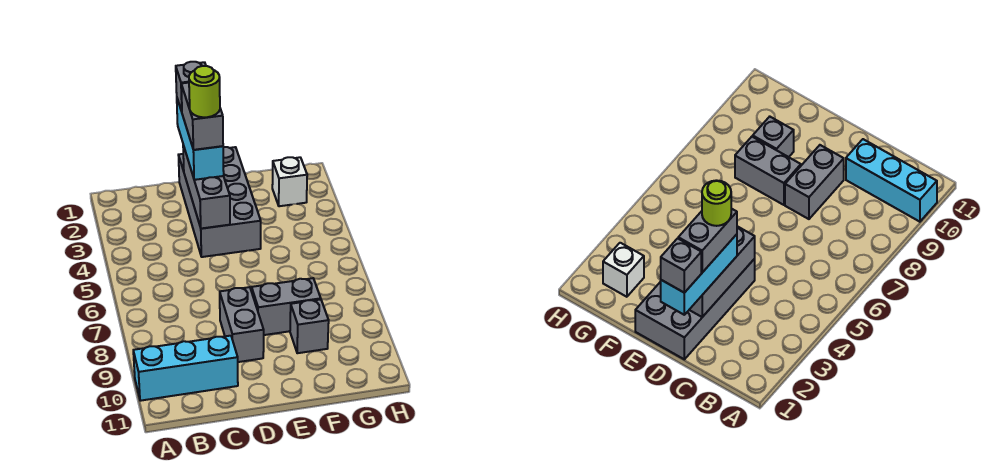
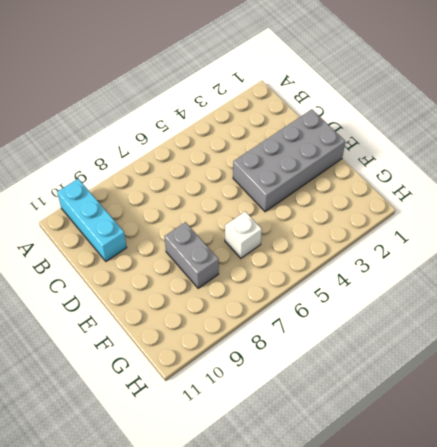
white brick F6 level 1 -> white brick G2 level 1
none -> grey brick D8:D9 level 1
none -> grey brick F9 level 1

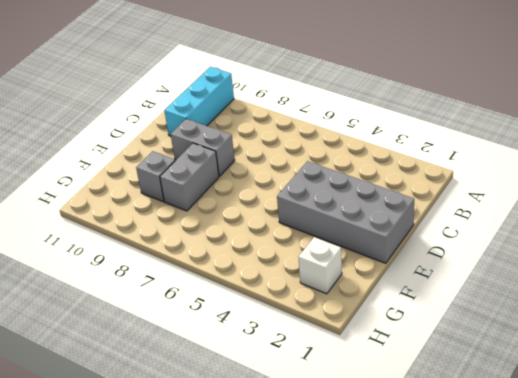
none -> grey brick D2:D4 level 2
none -> cyan brick D1:D3 level 3

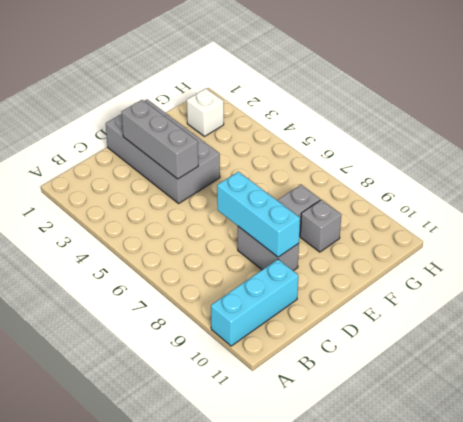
cyan brick D7:D9 level 2 -> cyan brick D1:D3 level 3
none -> grey brick D1 level 4
none -> grey brick D2:D3 level 4

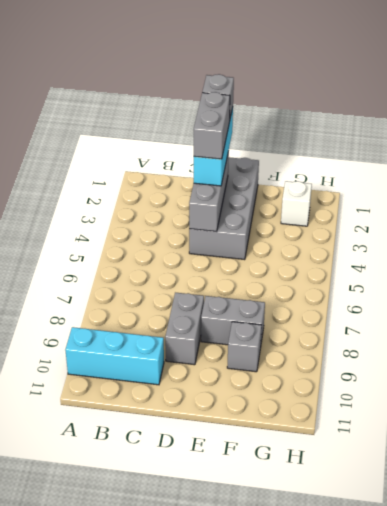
none -> lime round brick D3 level 5

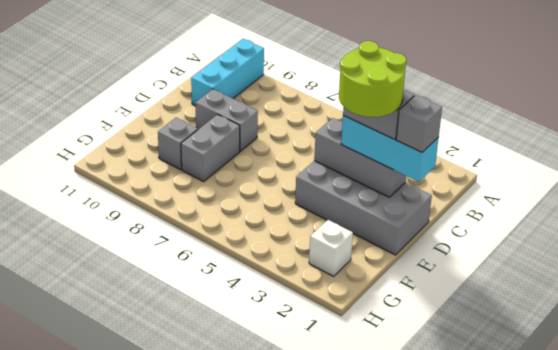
lime round brick D2:E3 level 5 -> lime round brick D3 level 5

